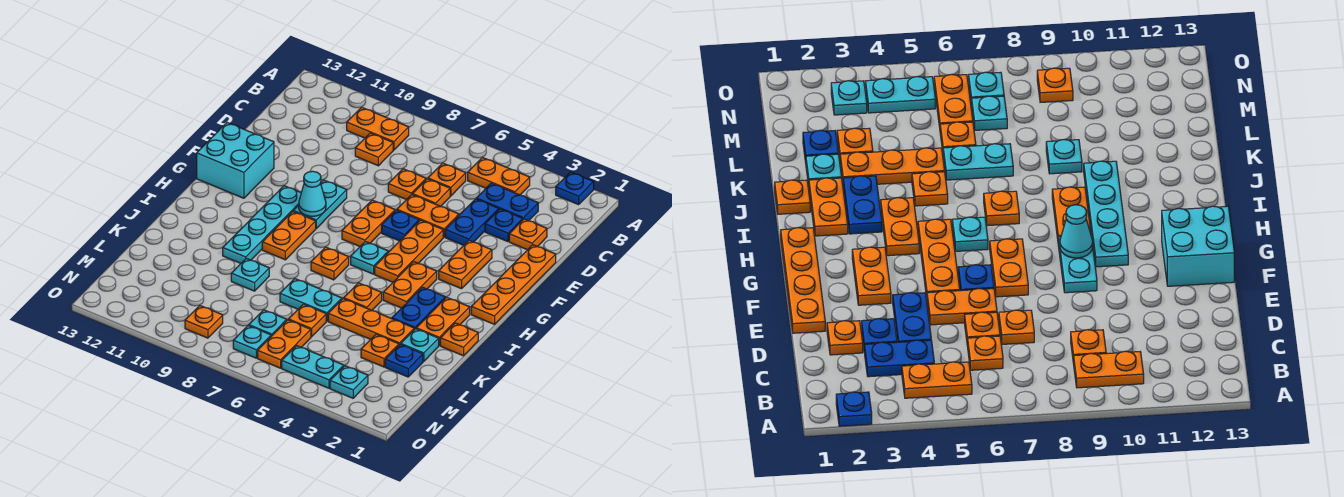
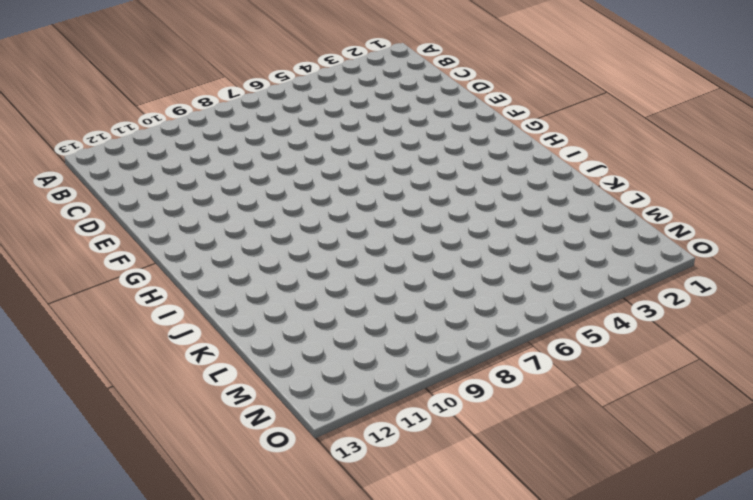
none -> blue plate A2 level 1
none -> orange plate B4:B5 level 1
none -> orange plate B9:B10 level 1
none -> blue plate C3:C4 level 1

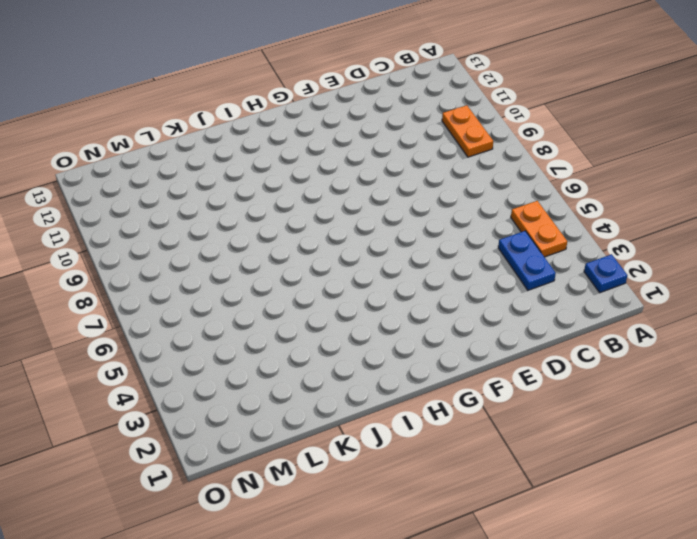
none -> orange plate C6 level 1
none -> orange plate C9 level 1
none -> orange plate D2 level 1
none -> blue plate D3 level 1

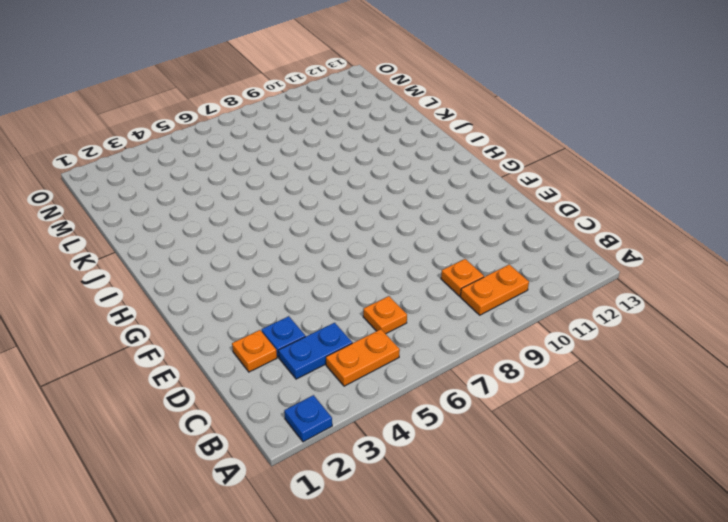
none -> blue plate D4:E4 level 1
none -> orange plate D6 level 1
none -> orange plate D7 level 1
none -> orange plate E1:H1 level 1

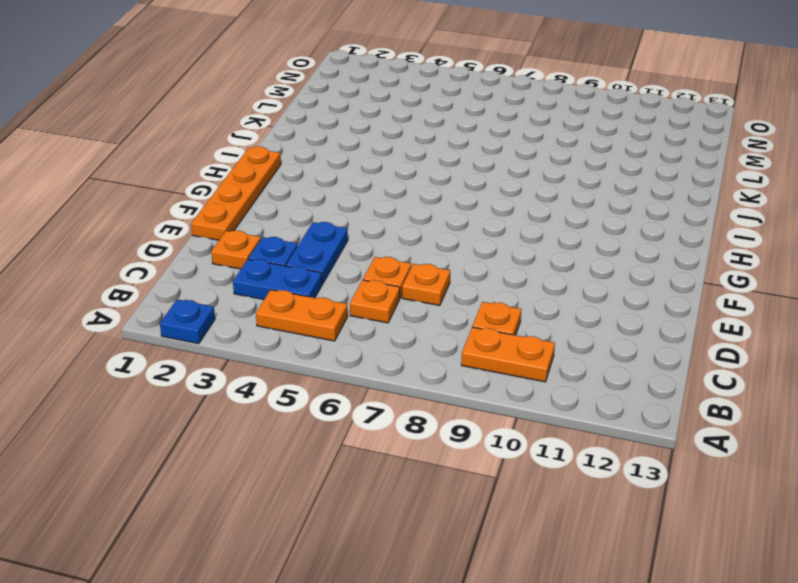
none -> orange plate E5:E6 level 1
none -> orange plate F3:G3 level 1
none -> orange plate F5:H5 level 1
none -> blue plate F6 level 1

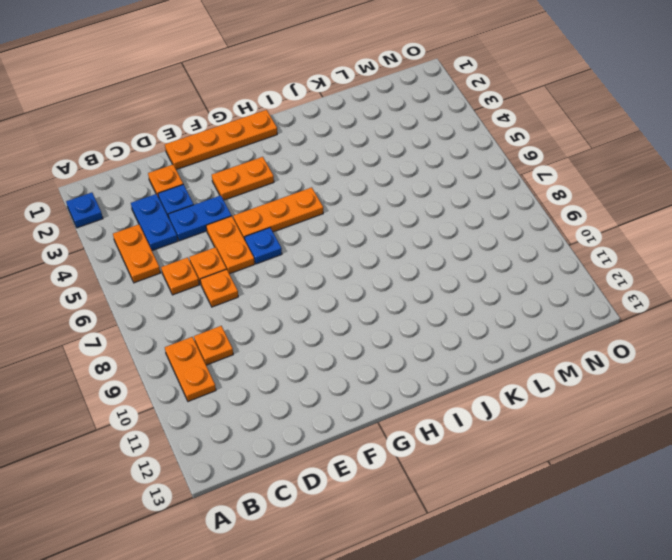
none -> orange plate F7:G7 level 1
none -> cyan plate F9:G9 level 1
none -> cyan brick F12:G13 level 1
none -> cyan plate G10:J10 level 1

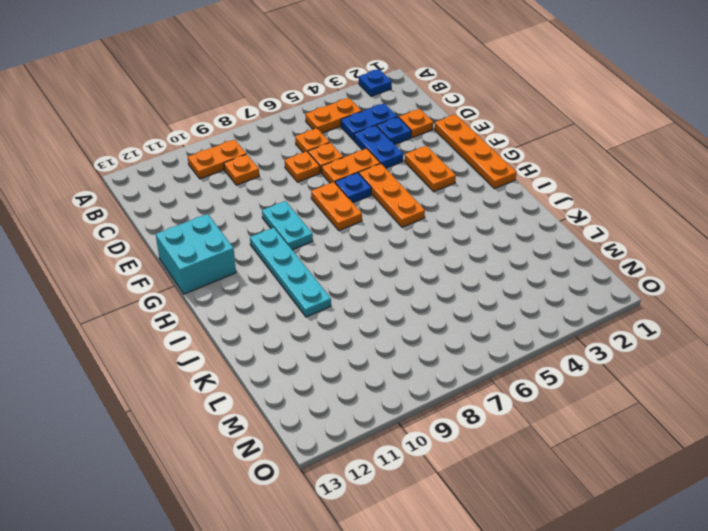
none -> orange plate H4:I4 level 1
none -> cyan plate H6 level 1
none -> orange plate H9:I9 level 1
none -> orange plate I2:J2 level 1

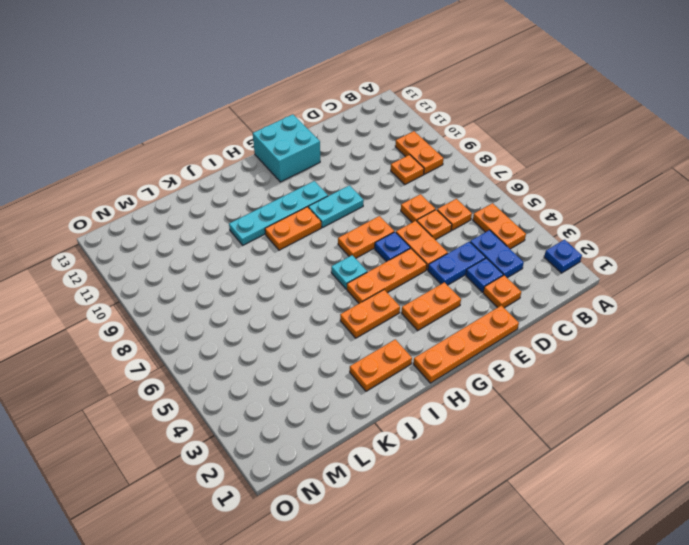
none -> blue plate I3:J3 level 1
none -> orange plate I7 level 1
none -> orange plate J1 level 1
none -> orange plate J5 level 1

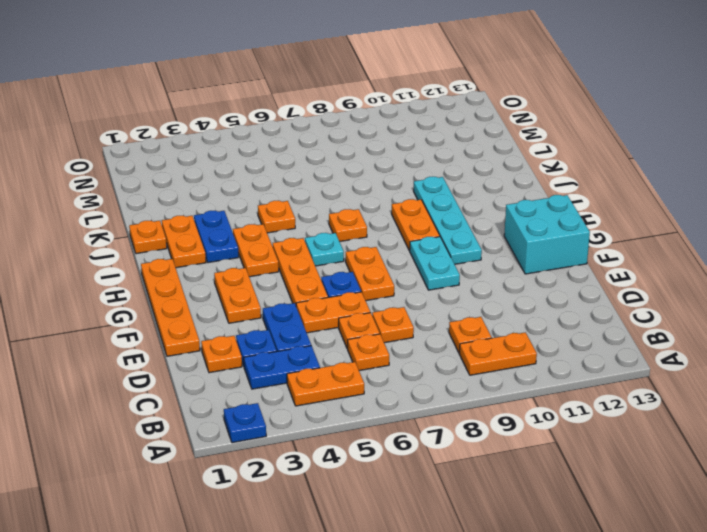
none -> cyan plate K2 level 1
none -> orange plate K3:K5 level 1
none -> cyan plate K6:K7 level 1
none -> cyan plate K9 level 1

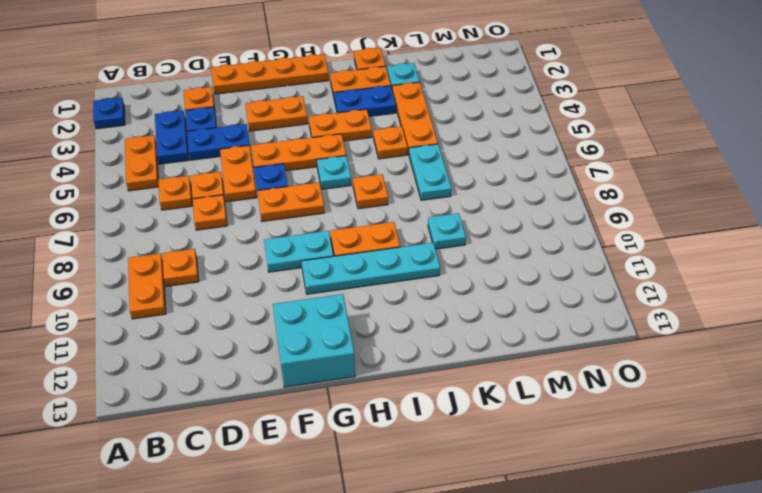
none -> blue plate L2 level 1
none -> orange plate L3 level 1
none -> orange plate L6 level 1
none -> orange plate M6:N6 level 1

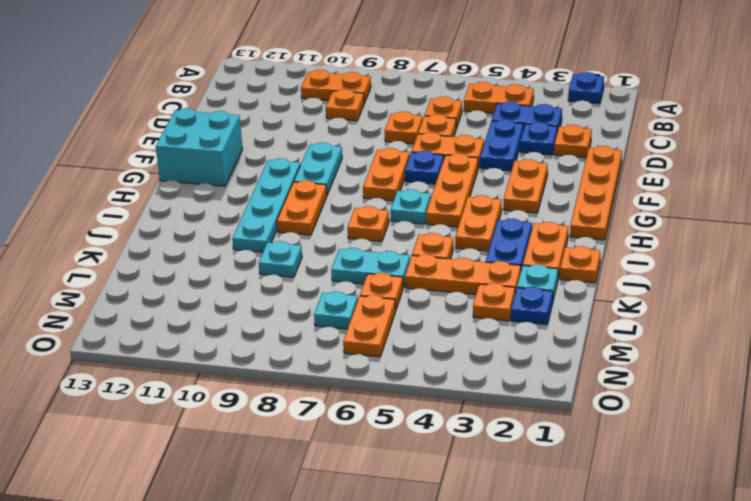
none -> cyan plate N3 level 1
none -> cyan plate N4:N5 level 1
none -> cyan plate N7 level 1
none -> orange plate N9 level 1

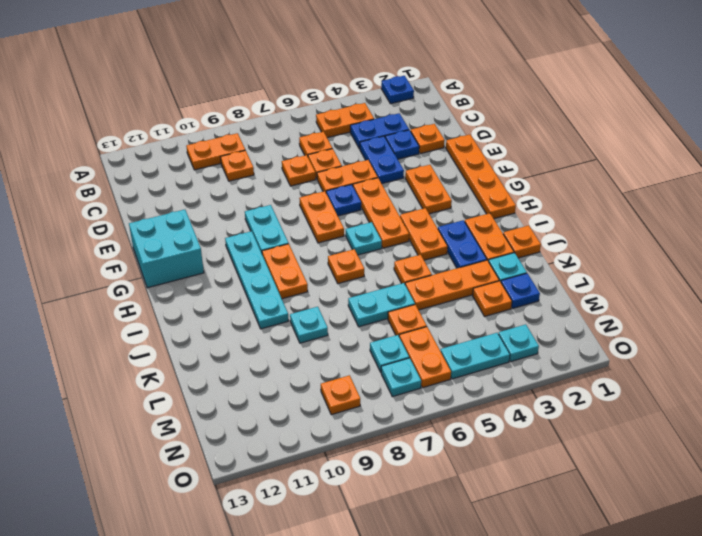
none -> cyan cone G9 level 2

